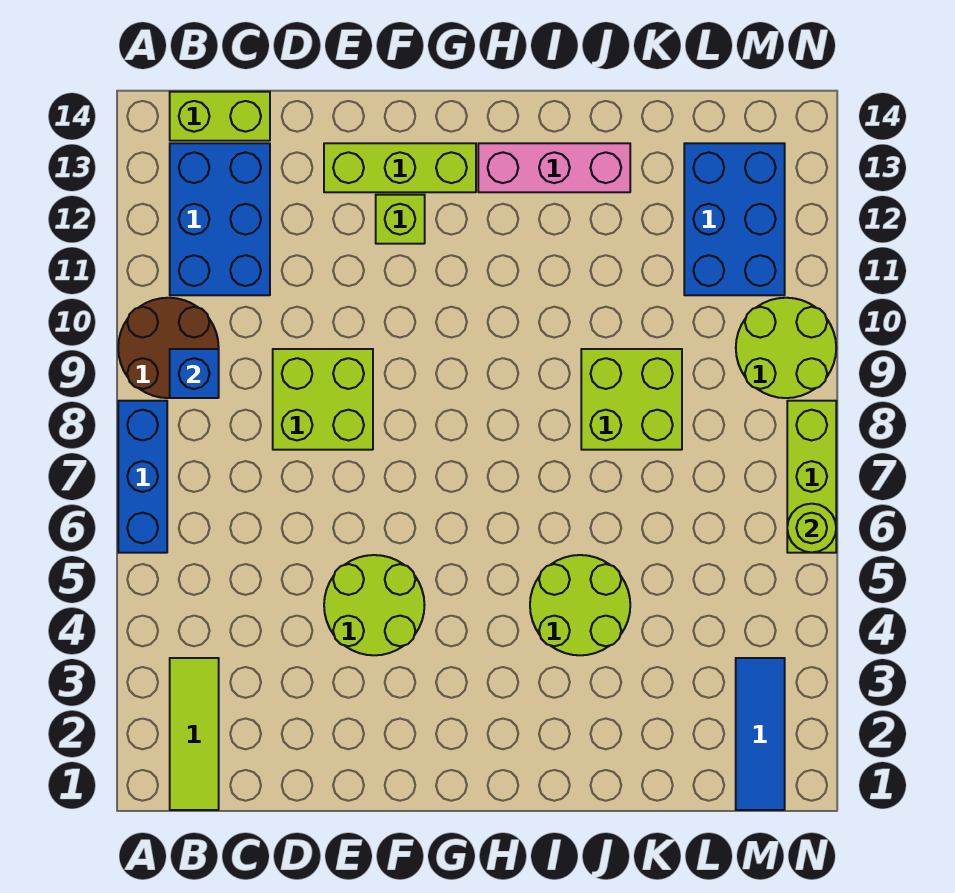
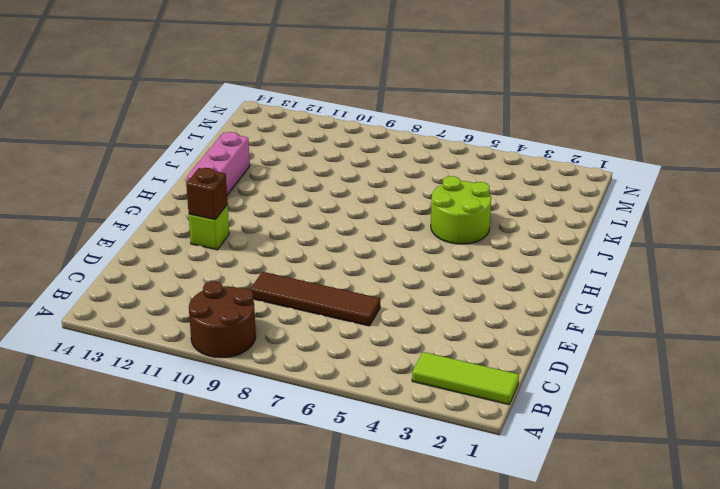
brown tile D6:D9 level 1 -> lime brick D8:E9 level 1
brown brick F12 level 2 -> none
none -> blue brick A6:A8 level 1
none -> blue brick B11:C13 level 1
none -> lime brick B14:C14 level 1

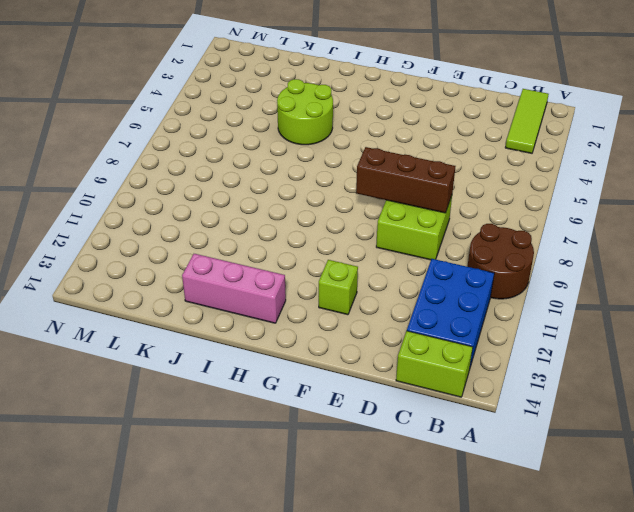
brown brick D8:F8 level 2 -> none
none -> blue brick A6:A8 level 1
none -> lime round brick E4:F5 level 1
none -> lime brick E13:G13 level 1

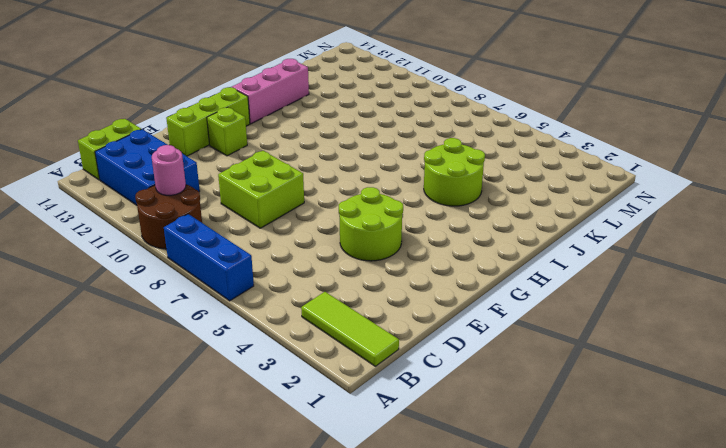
pink round brick B10 level 2 -> none
none -> lime brick J8:K9 level 1
none -> blue brick L11:M13 level 1
none -> blue tile M1:M3 level 1

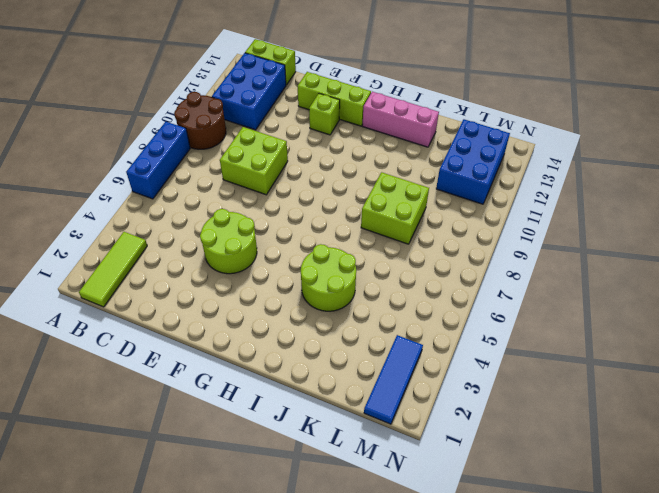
none -> lime round brick M9:N10 level 1
none -> lime brick N6:N8 level 1
none -> blue brick B9 level 2

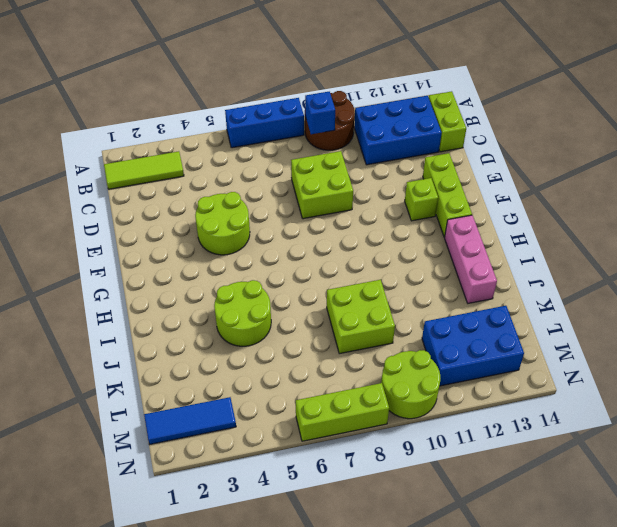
none -> lime round brick N6 level 2

